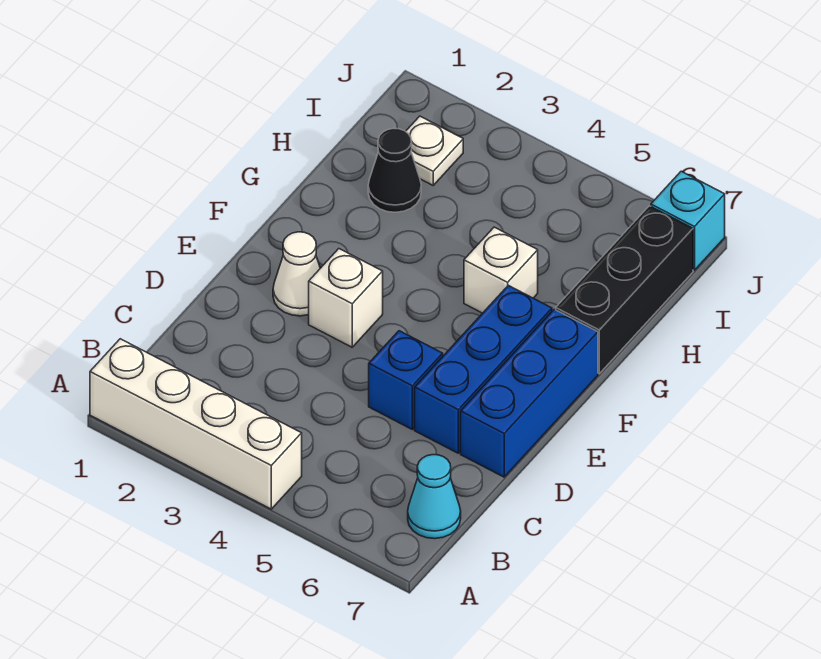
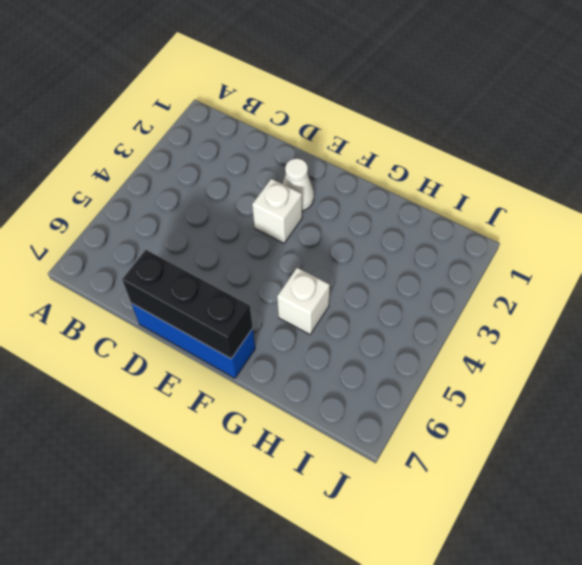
black brick D7:F7 level 2 -> black brick G7:I7 level 1
none -> white brick A1:A4 level 1
none -> cyan cone B7 level 1
none -> blue brick D5 level 1

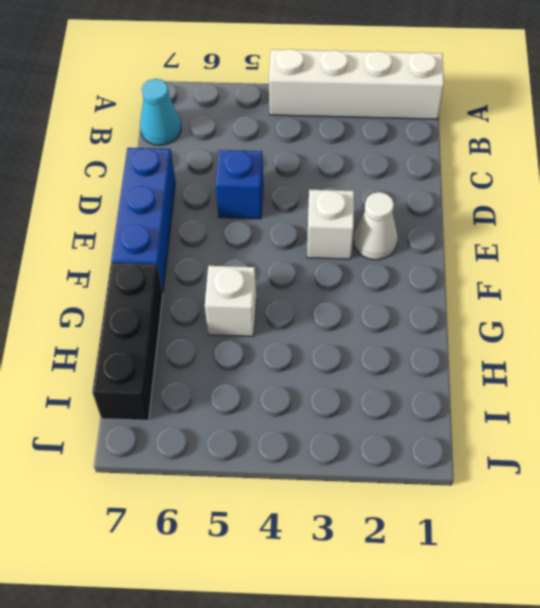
none -> blue brick D6:F6 level 1
none -> black cone H2 level 1
none -> white plate I2 level 1

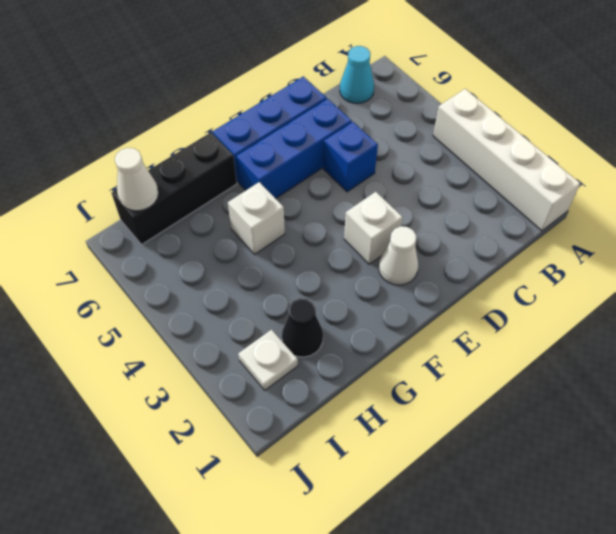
white cone I7 level 2 -> none
none -> cyan brick J7 level 1

